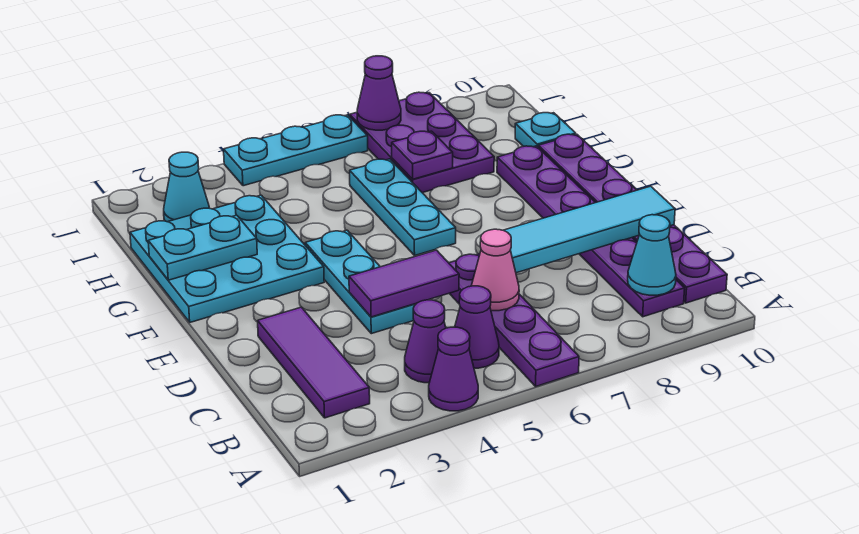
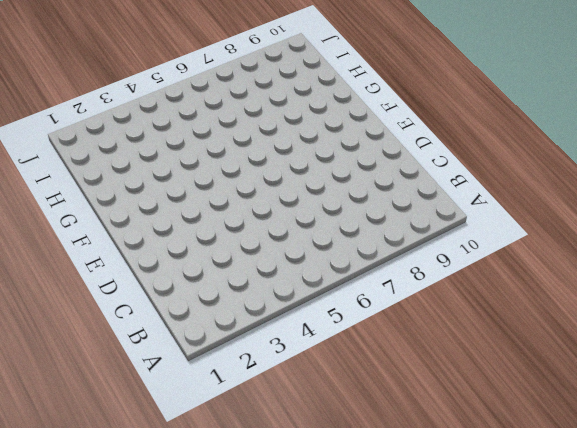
none -> purple cone A4 level 1
none -> purple plate A6:D6 level 1
none -> purple tile B2:D2 level 1

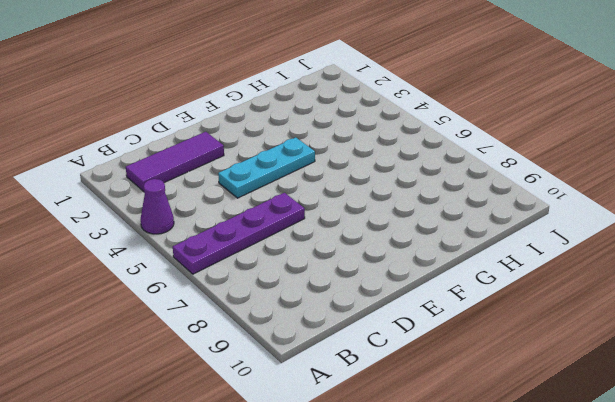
none -> purple cone B4 level 1
none -> purple cone B5 level 1
none -> purple plate B9:G9 level 1

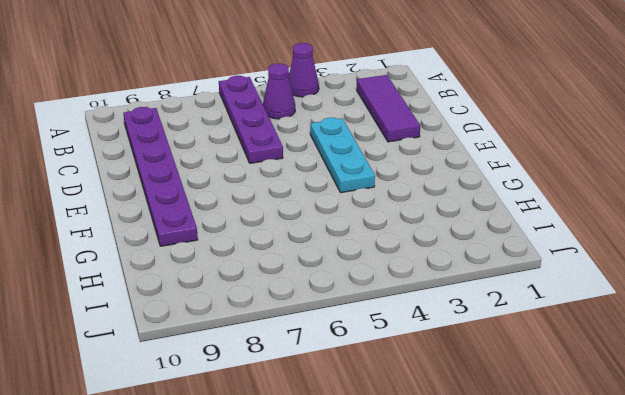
none -> purple cone B4 level 1
none -> purple plate B10:G10 level 1
none -> cyan plate F1:H3 level 1

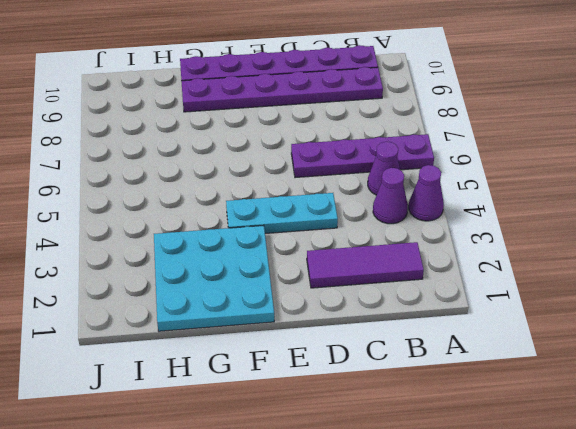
none -> cyan plate F6:H6 level 1
none -> purple plate H7:J8 level 1
none -> cyan plate H10 level 1

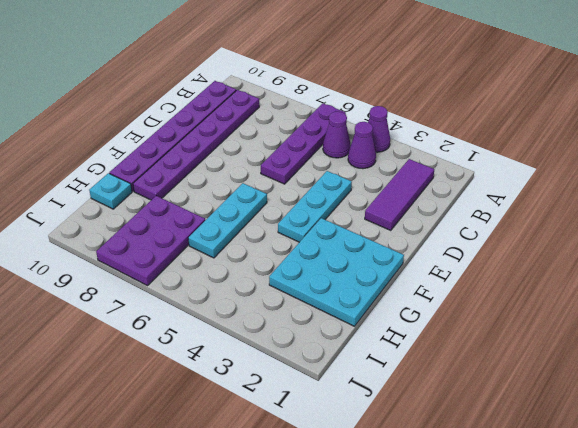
none -> cyan cone I2 level 1
none -> cyan plate J4:J6 level 1
none -> cyan cone B9 level 2

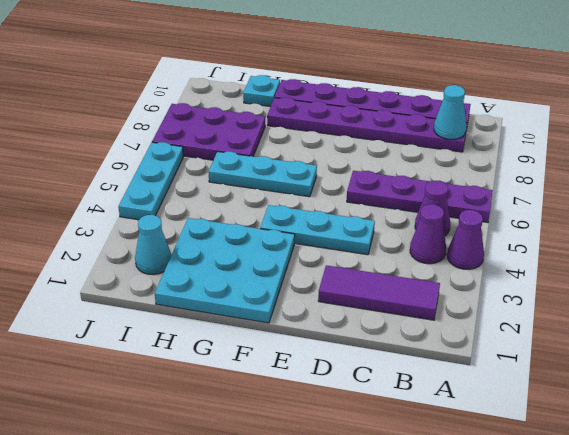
none -> pink cone C6 level 2
none -> purple tile D4:D5 level 2
none -> cyan tile D7:D10 level 2

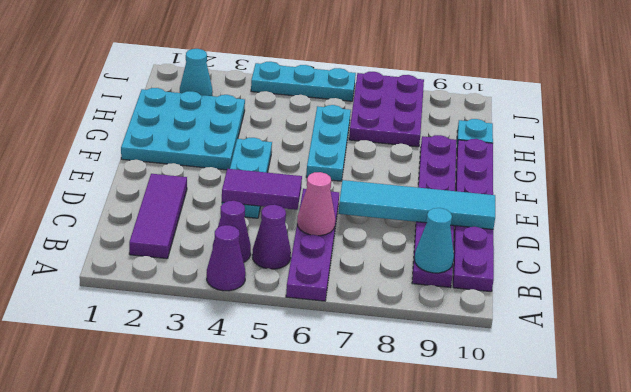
none -> cyan plate G1:G2 level 2
none -> purple plate H7 level 2
none -> purple cone J7 level 2

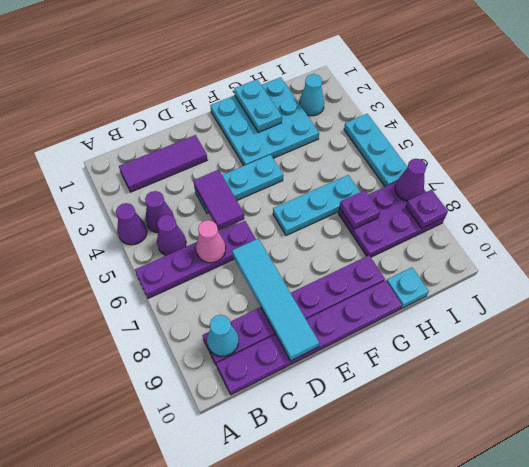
purple plate J8 level 2 -> none

